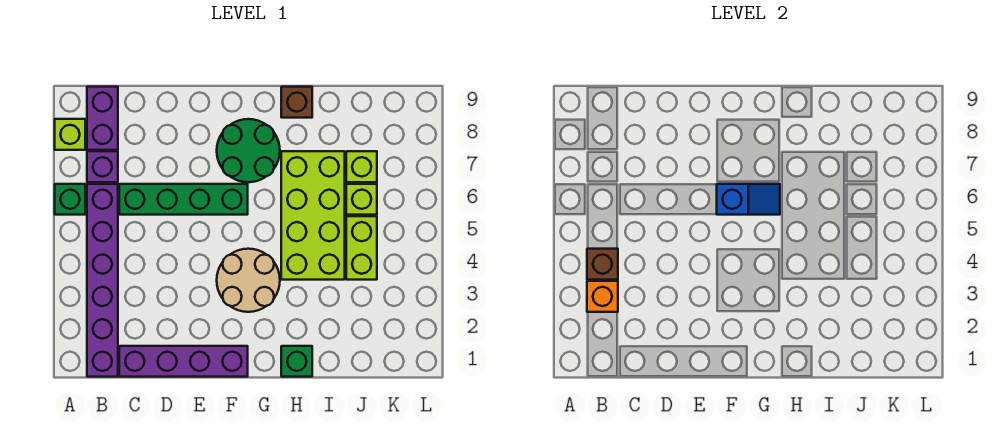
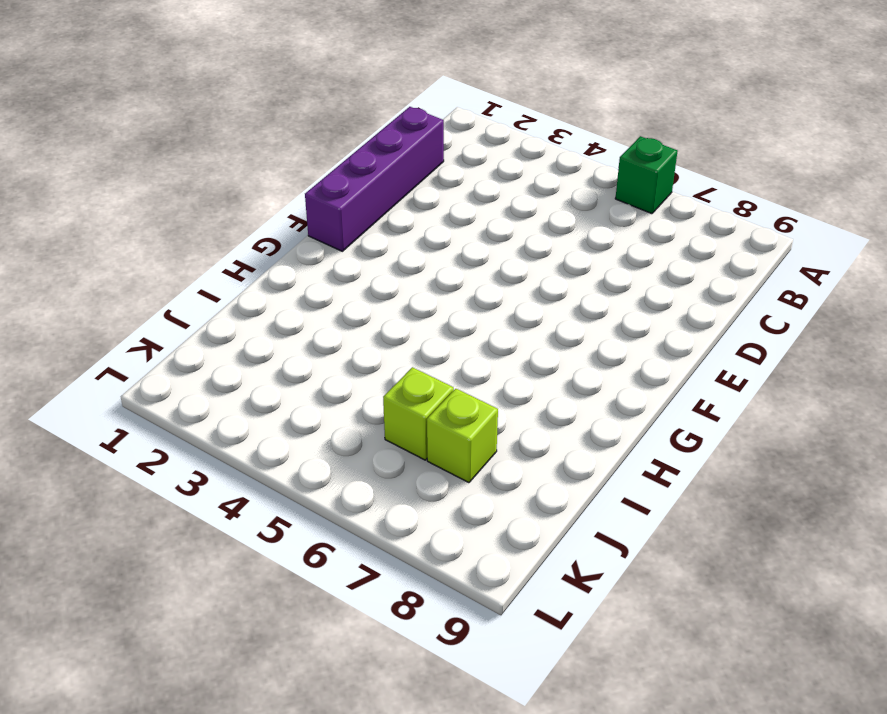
none -> lime brick A8 level 1
none -> purple brick B1:B6 level 1
none -> purple brick B7 level 1

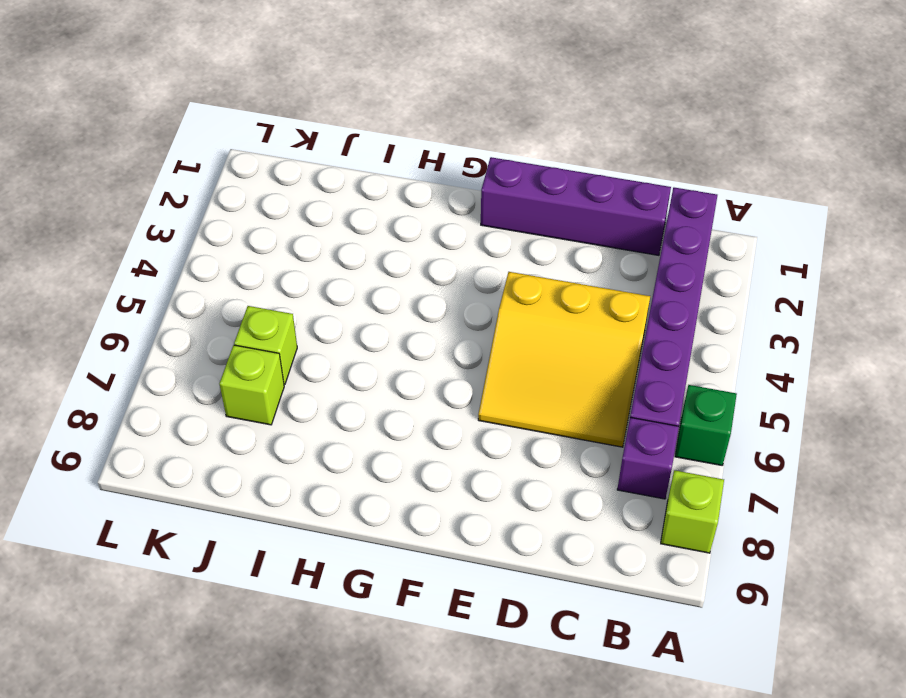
yellow slope C4:E6 level 1 top 4 -> green brick C6:F6 level 1
none -> purple brick B8:B9 level 1
none -> tan round brick F3:G4 level 1
none -> green round brick F7:G8 level 1

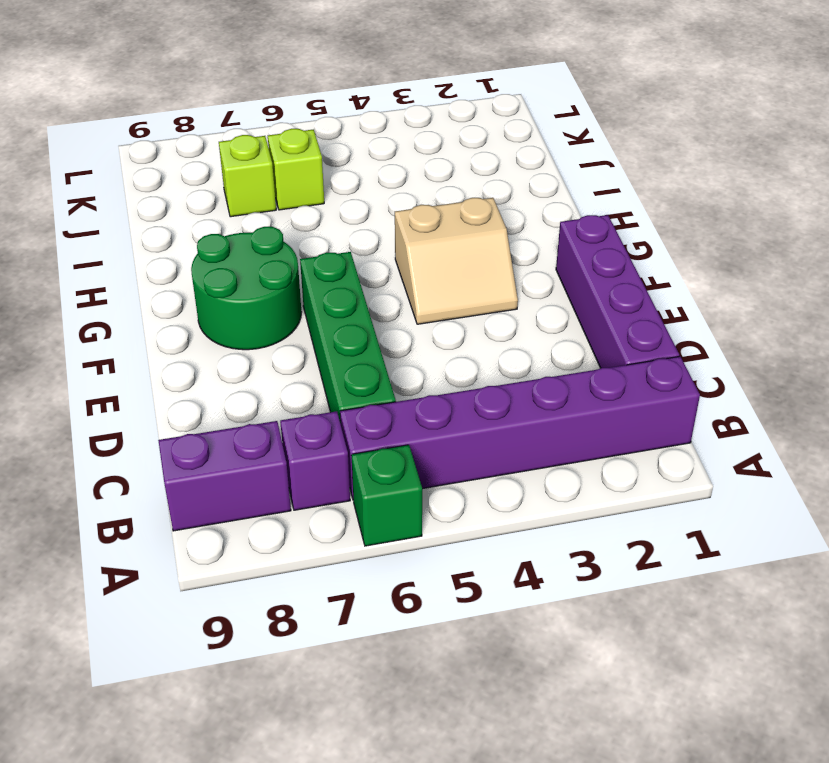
tan slope F3:G4 level 1 top G -> tan round brick F3:G4 level 1
none -> lime brick A8 level 1
none -> green brick H1 level 1
none -> lime brick H4:I7 level 1

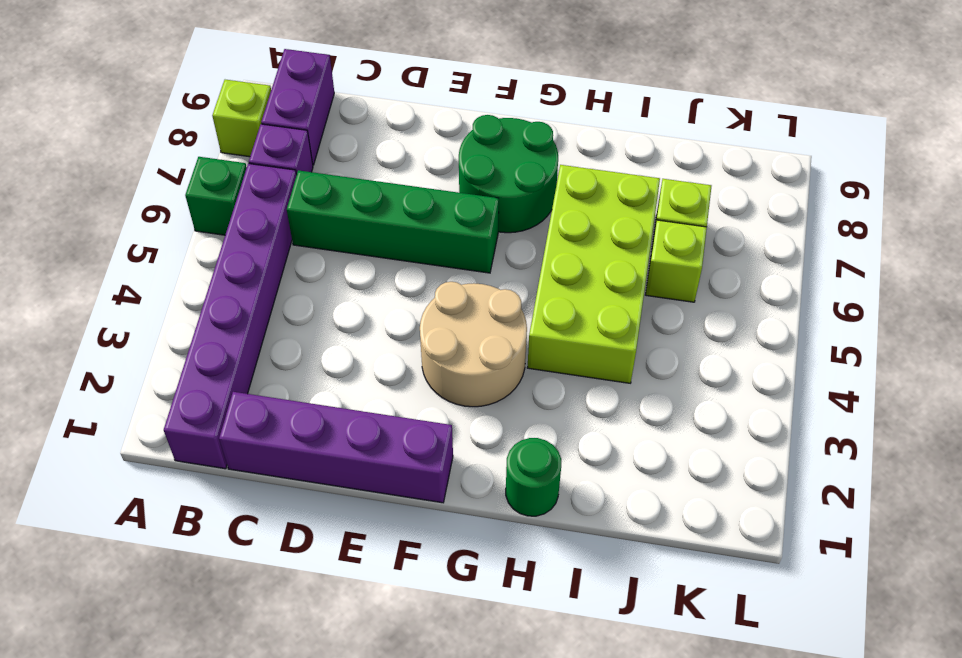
green round brick H1 level 1 -> green brick H1 level 1
none -> brown brick H9 level 1
none -> lime brick J4:J5 level 1
none -> orange brick B3 level 2

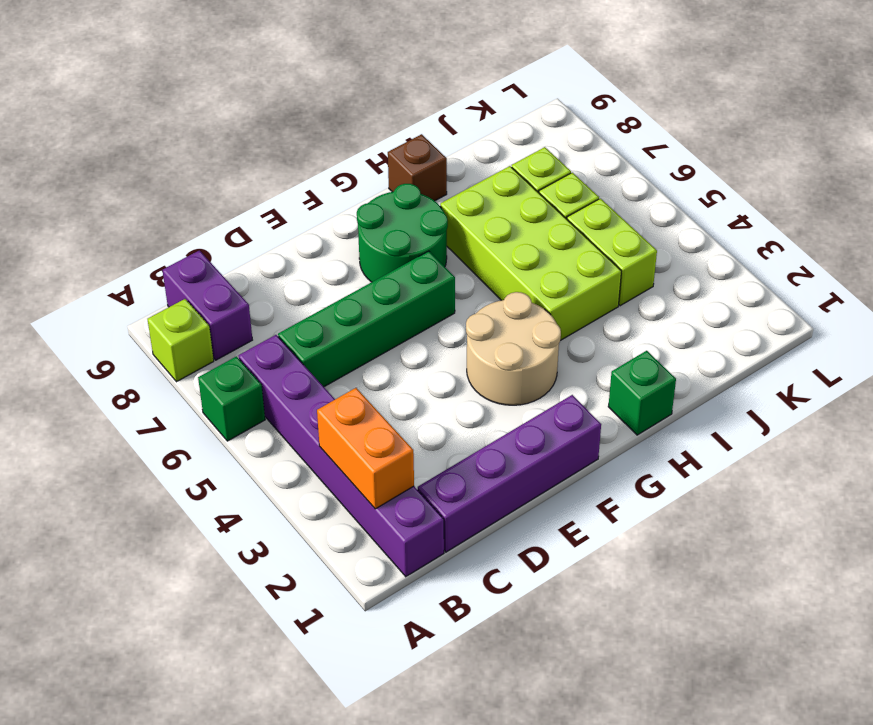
orange brick B2:B3 level 2 -> orange brick B3 level 2
none -> purple brick B7 level 1
none -> brown brick B4 level 2
none -> blue slope F6:G6 level 2 top F

